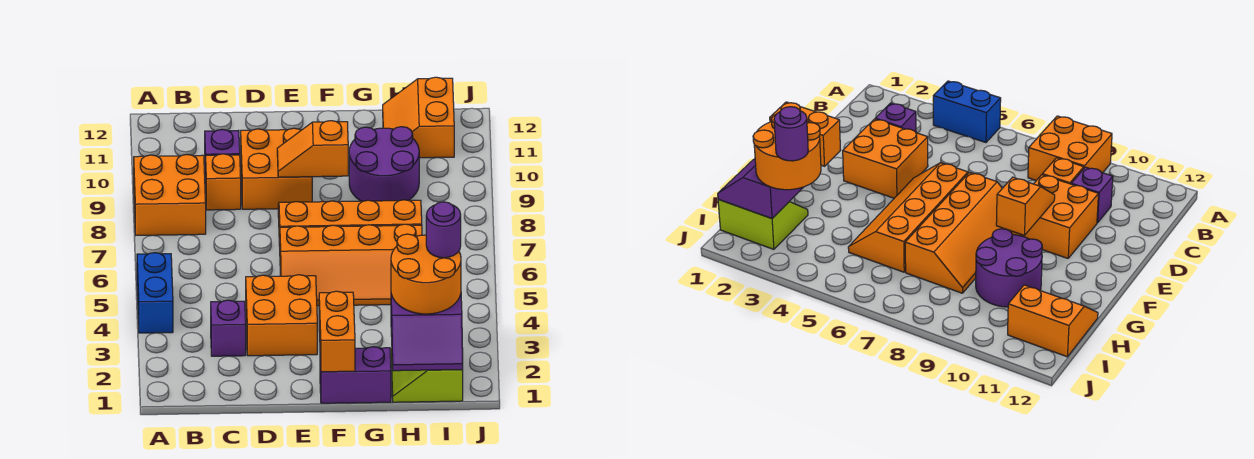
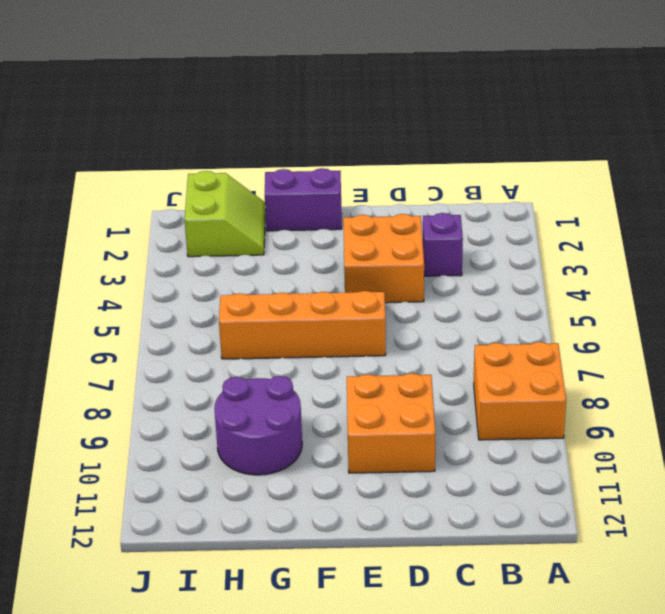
none -> blue brick A4:A5 level 1
none -> orange brick C9 level 1
none -> purple brick C10 level 1

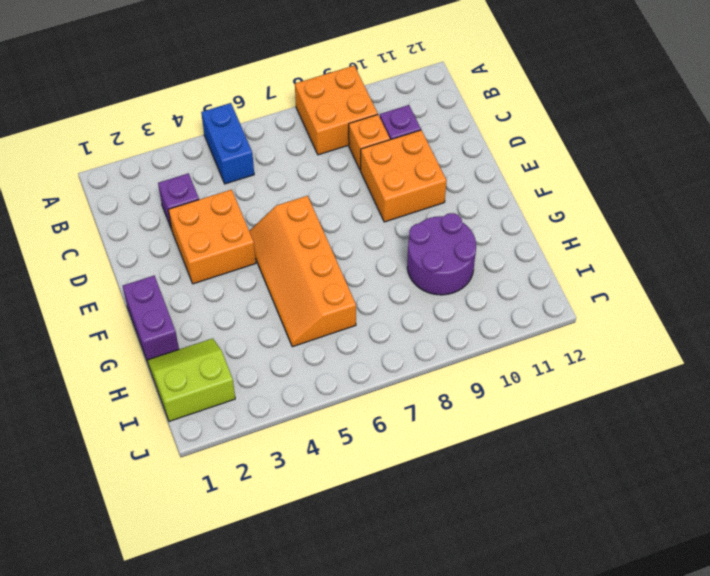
blue brick A5:B5 level 1 -> blue brick A4:A5 level 1
none -> orange slope E7:H8 level 1 top 7
none -> orange slope H11:I12 level 1 top I
none -> orange slope E9:F9 level 2 top F

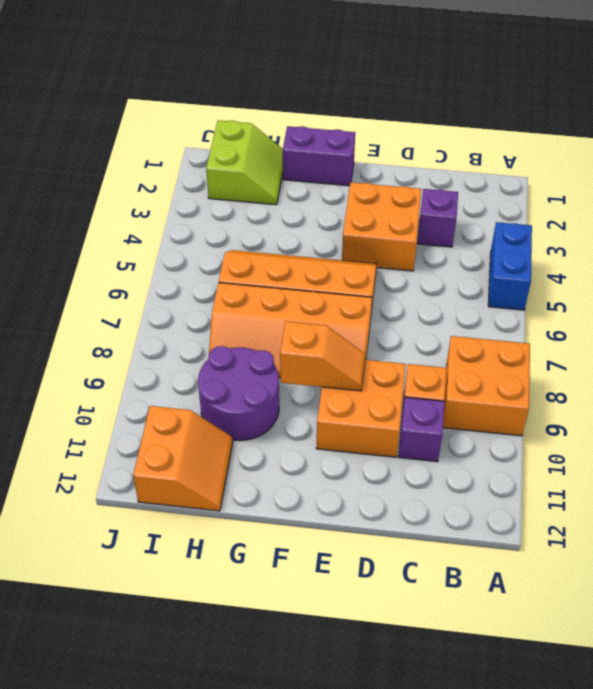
none -> orange brick F1:F2 level 2
none -> purple slope H1:I2 level 2 top 2
none -> orange round brick H2:I3 level 3

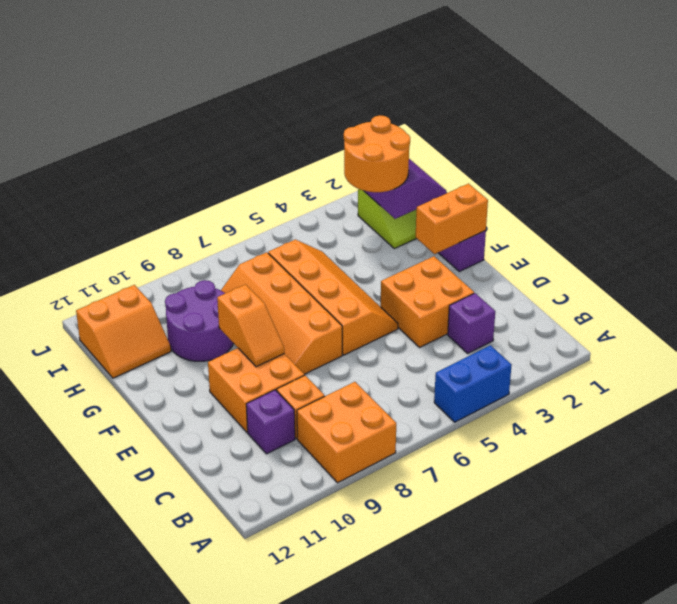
none -> purple round brick I3 level 4

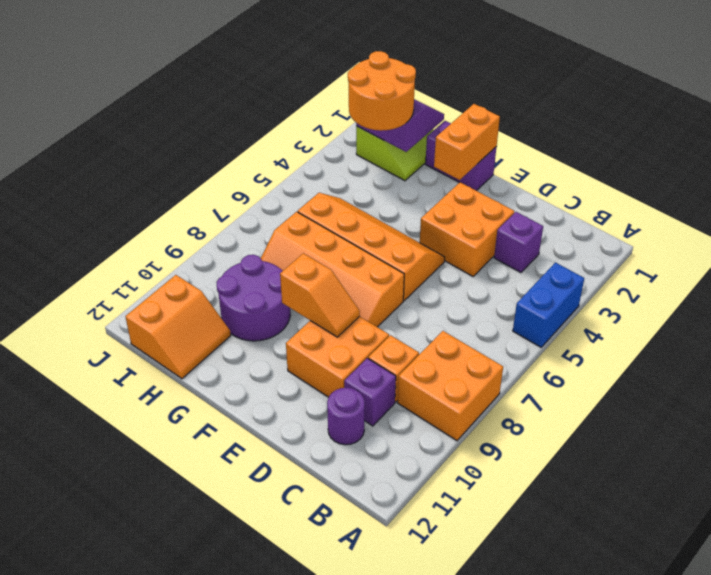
purple round brick C11 level 1 -> purple round brick I3 level 4

